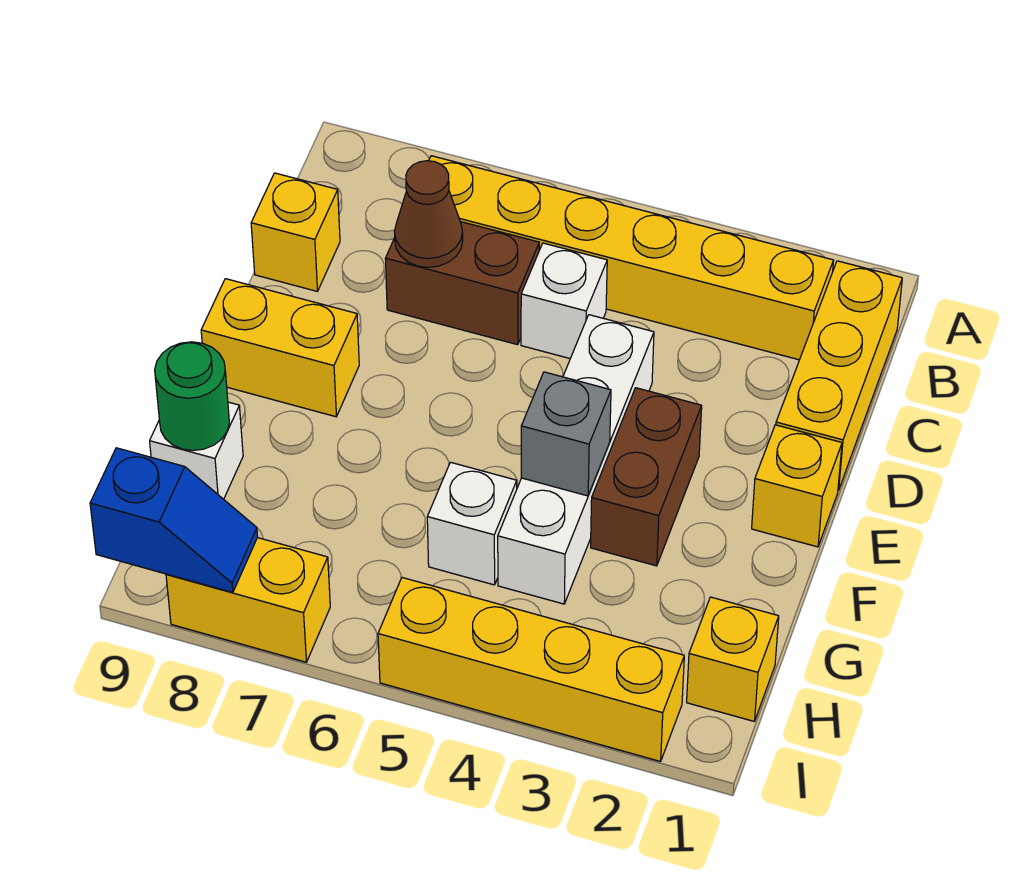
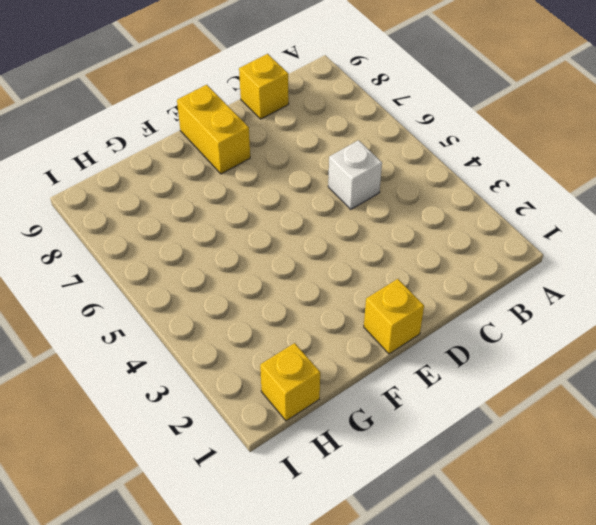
none -> yellow brick B1:D1 level 1
none -> yellow brick B2:B7 level 1
none -> brown brick C6:C7 level 1

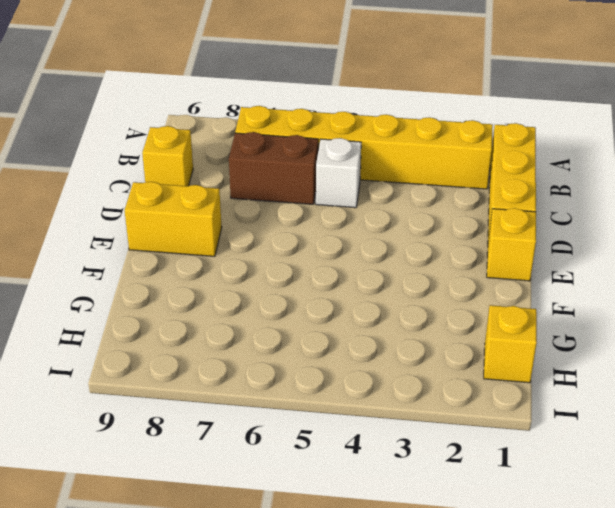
none -> white brick D4:G4 level 1
none -> brown brick E3:F3 level 1
none -> white brick G5 level 1

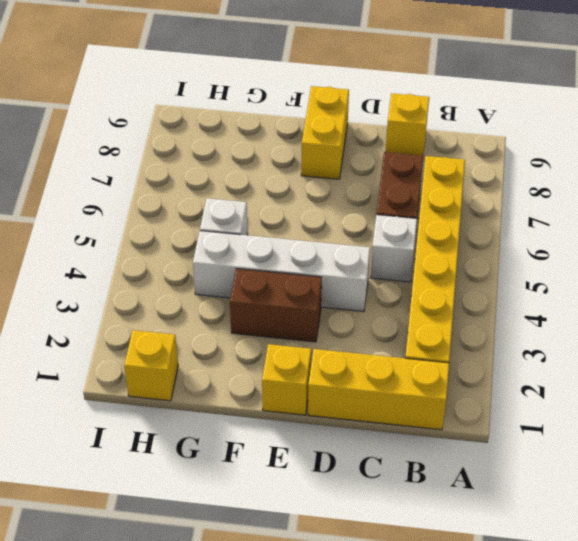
none -> white brick G9 level 1
none -> yellow brick I2:I5 level 1
none -> yellow brick I7:I8 level 1

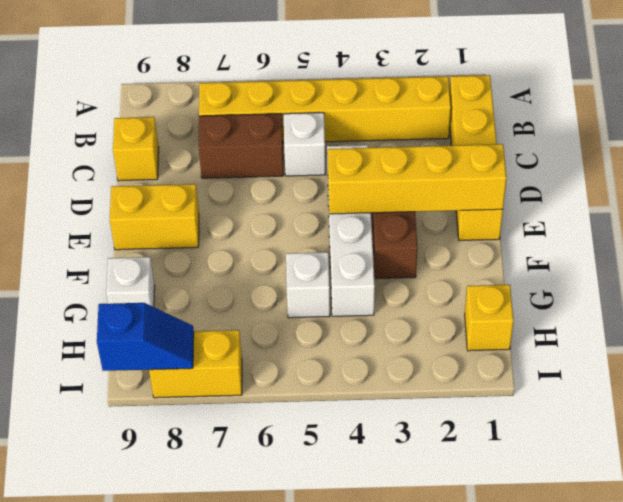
yellow brick E1:E4 level 2 -> yellow brick I2:I5 level 1
none -> brown cone C7 level 2
none -> grey brick F4 level 2
none -> green round brick G9 level 2

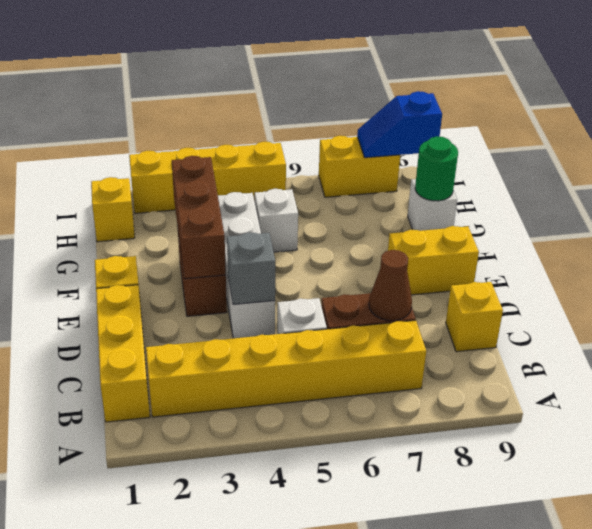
grey brick D4 level 2 -> grey brick F4 level 2
brown brick E3:G3 level 2 -> none

